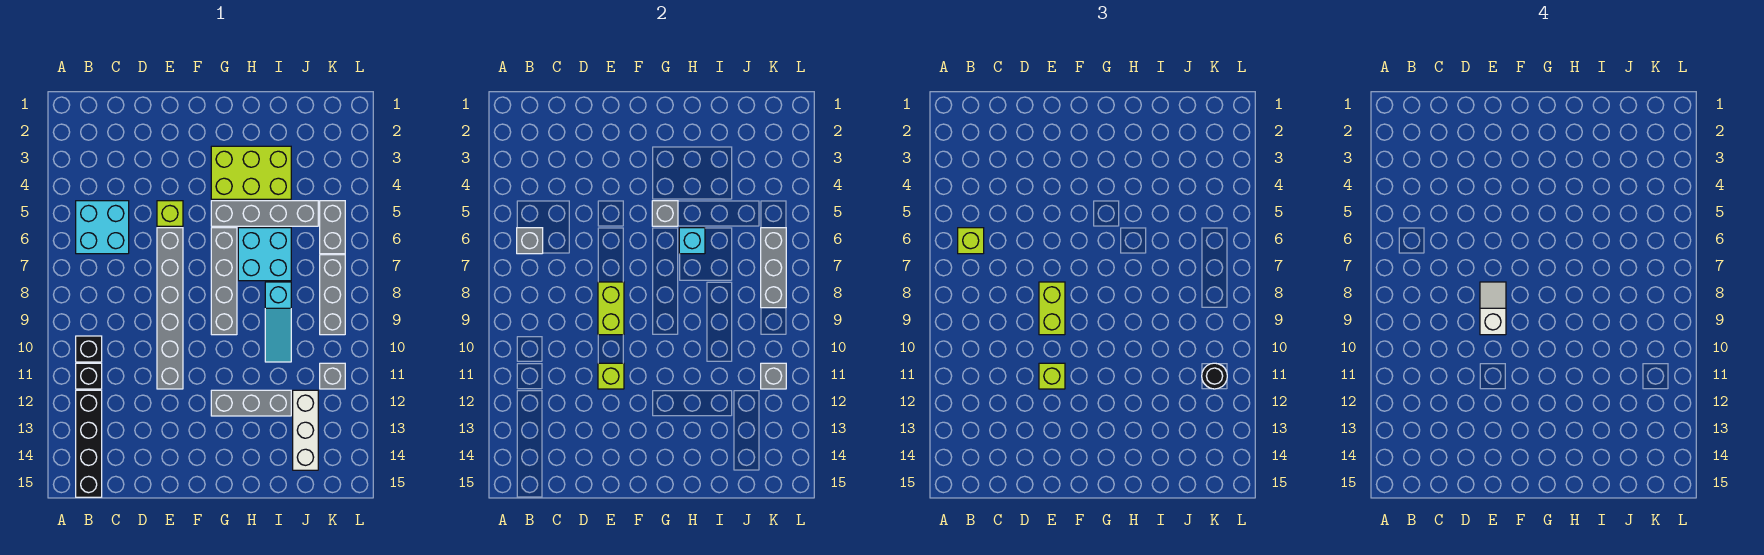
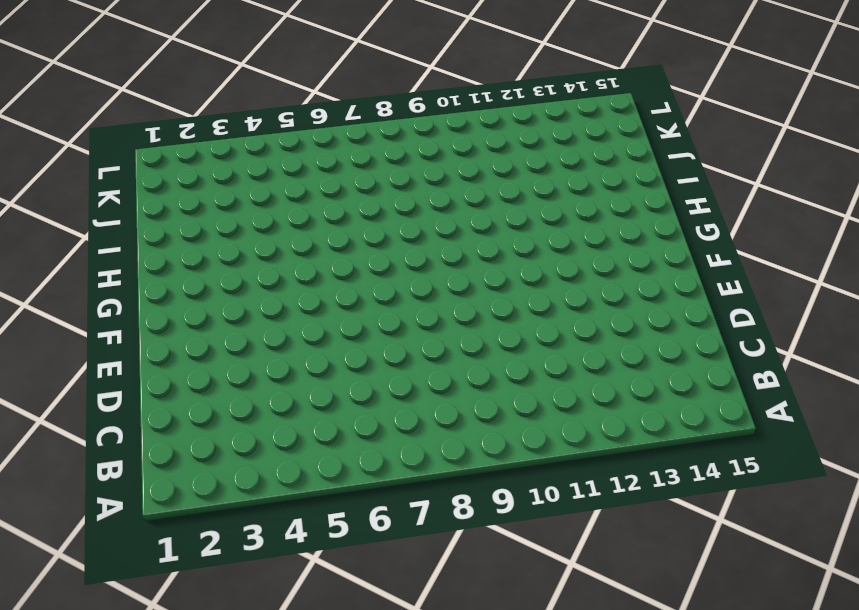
none -> cyan brick B5:C6 level 1
none -> black brick B10 level 1
none -> black brick B11 level 1

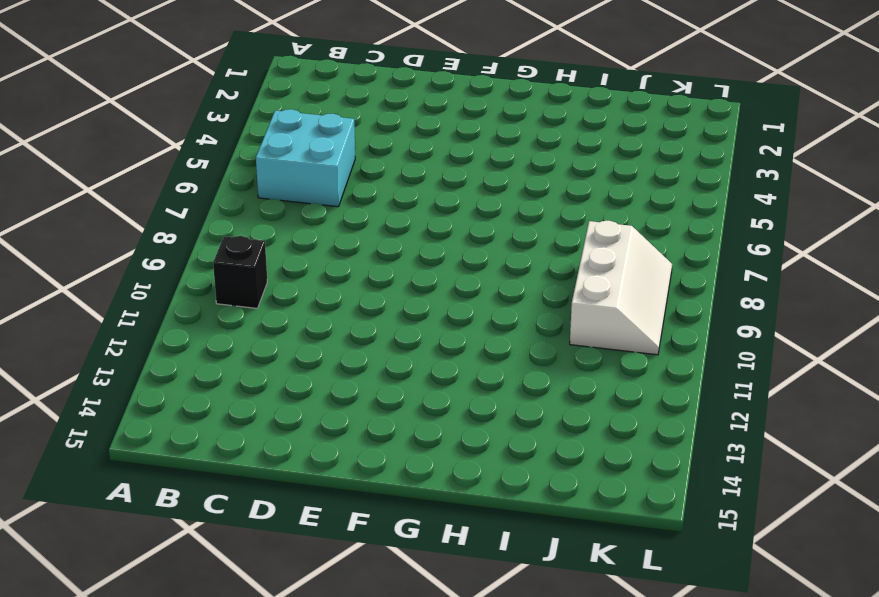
white slope J8:K10 level 1 top J -> grey brick K7:K9 level 1
none -> black brick B11 level 1
none -> black brick B12:B15 level 1
none -> lime brick E5 level 1

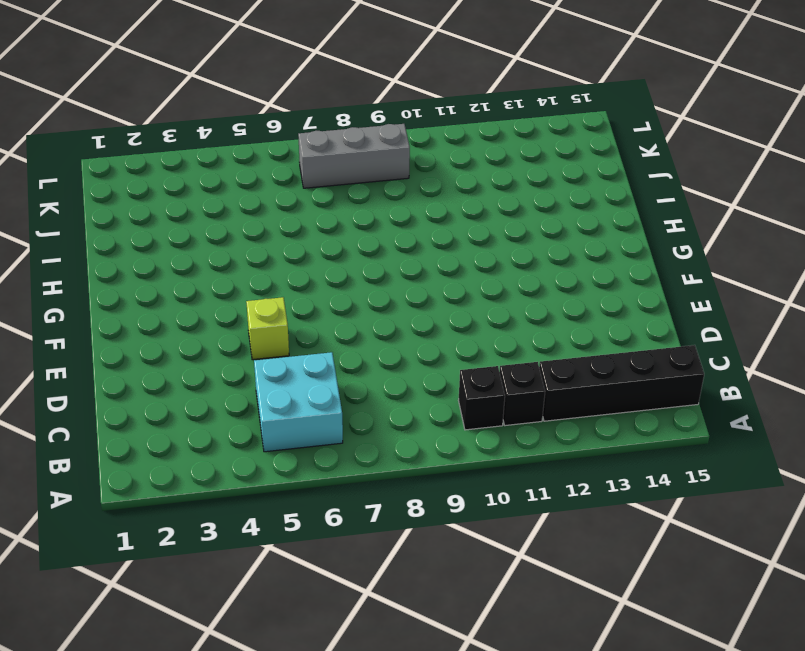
none -> grey brick E6:E11 level 1
none -> lime brick G3:I4 level 1
none -> grey brick G5:J5 level 1

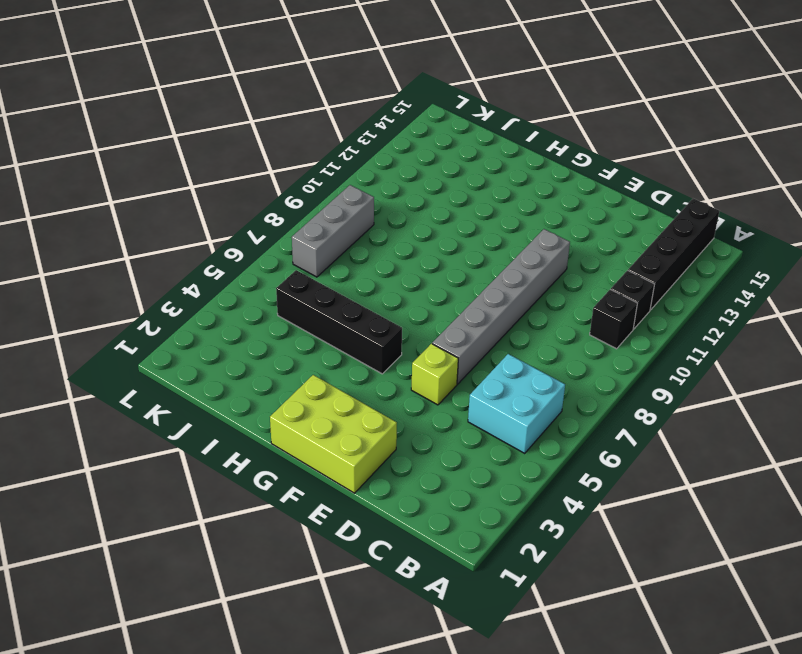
lime brick E1:G2 level 1 -> lime brick G3:I4 level 1
black brick G5:J5 level 1 -> grey brick G5:J5 level 1
none -> grey brick G6:G9 level 1
none -> grey brick G12:I12 level 1
none -> cyan brick H6:I7 level 1

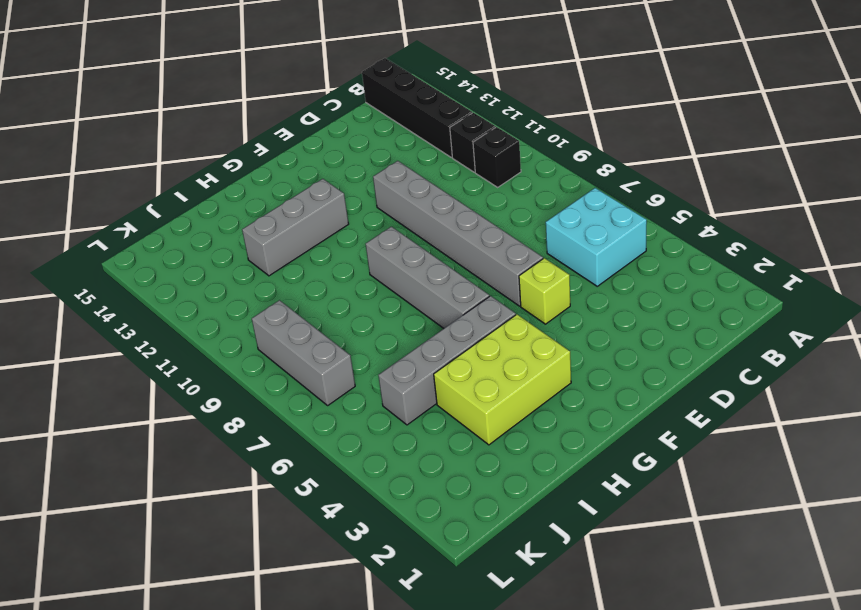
none -> cyan brick H6:I7 level 1
none -> cyan slope I8:I10 level 1 top 8
none -> white brick J12:J14 level 1

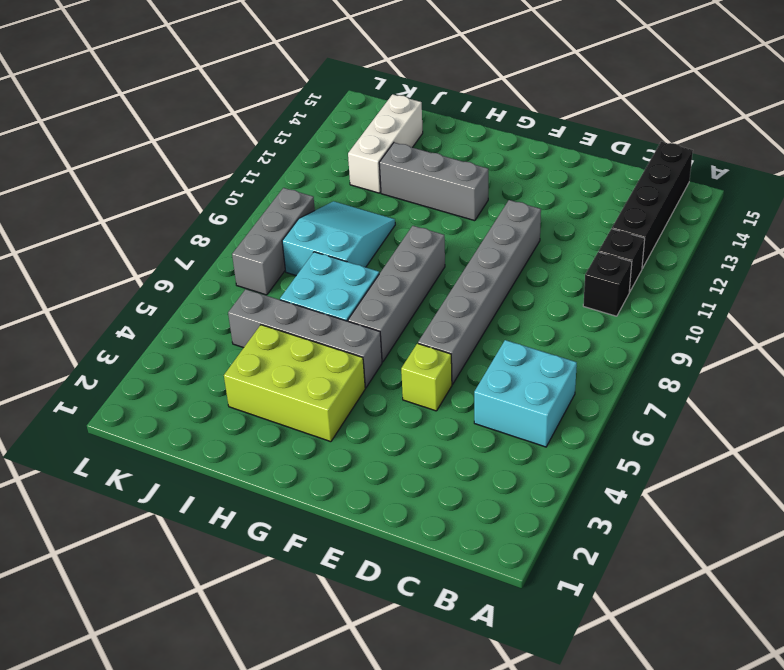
cyan slope I8:J10 level 1 top 8 -> cyan slope I8:I10 level 1 top 8
none -> grey brick K5:K6 level 1
none -> grey brick K11 level 1
none -> grey brick B6 level 2

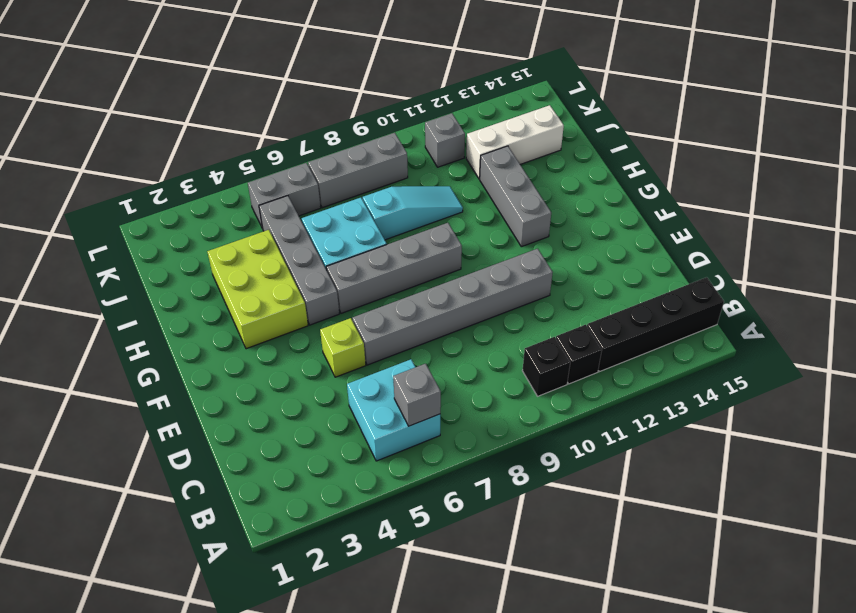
none -> lime brick E8:E9 level 2
none -> lime brick E11 level 2
none -> grey brick G5 level 2

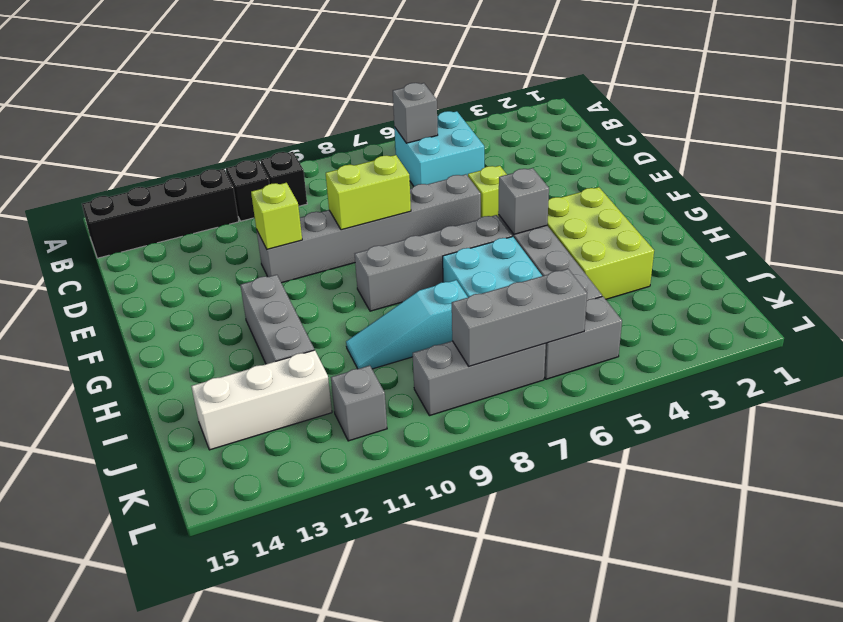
none -> cyan brick H6 level 2
none -> grey brick K11 level 2
none -> lime brick B6 level 3

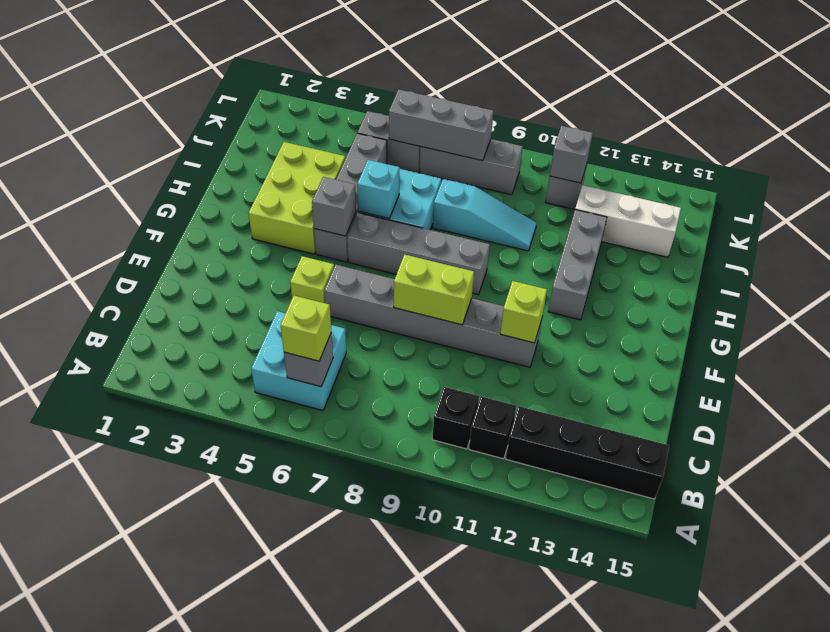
none -> lime brick E8:E9 level 3
none -> lime brick E11 level 3
none -> black round brick K11 level 3

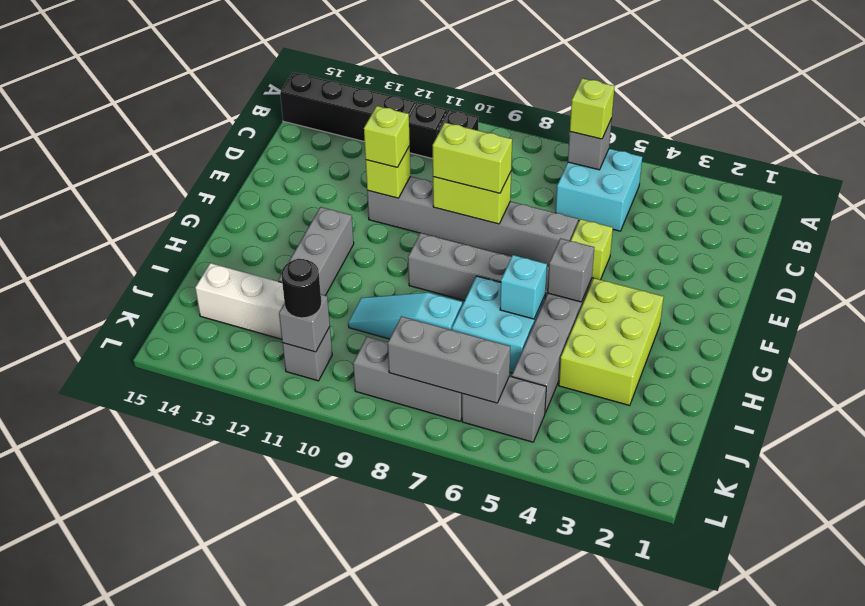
none -> white slope E8:E9 level 4 top 9

